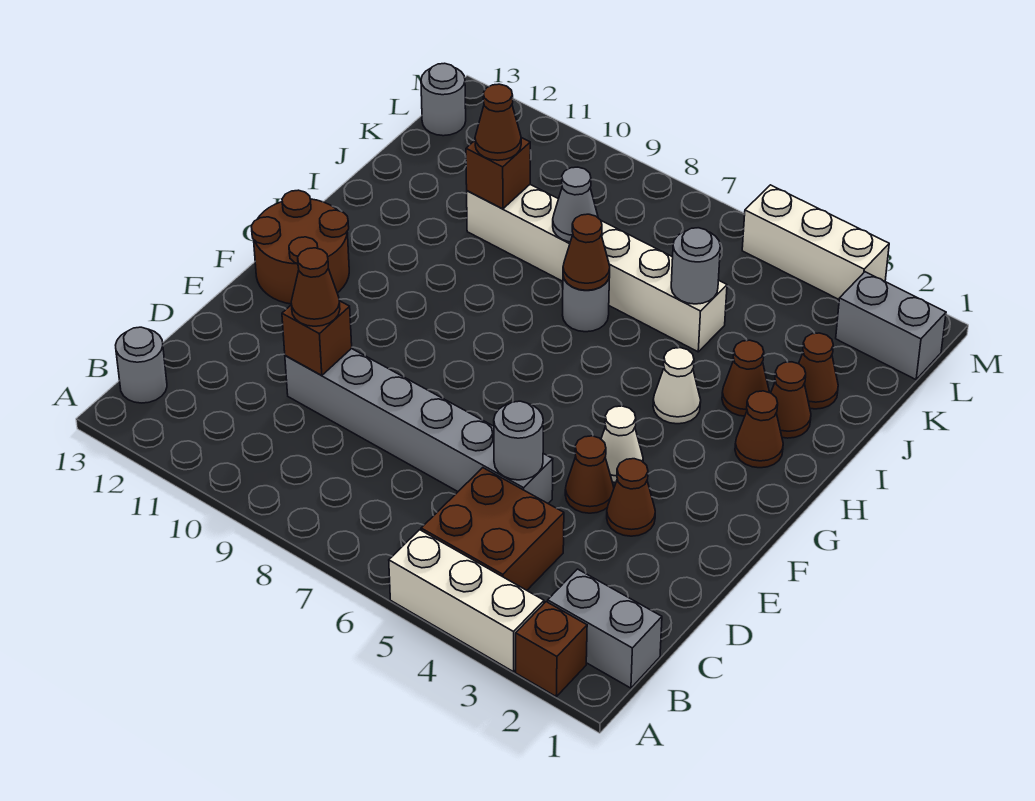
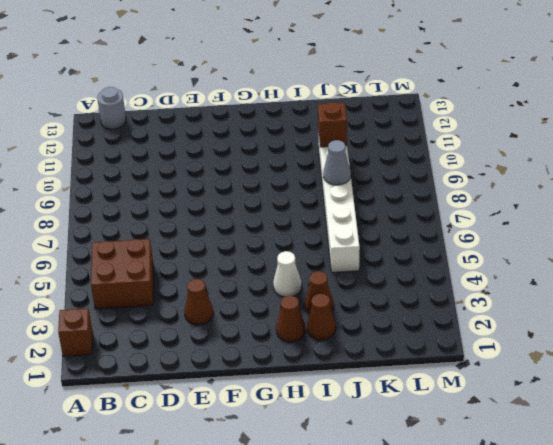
none -> white brick A3:A5 level 1
none -> grey brick B1:B2 level 1
none -> grey brick D5:D10 level 1

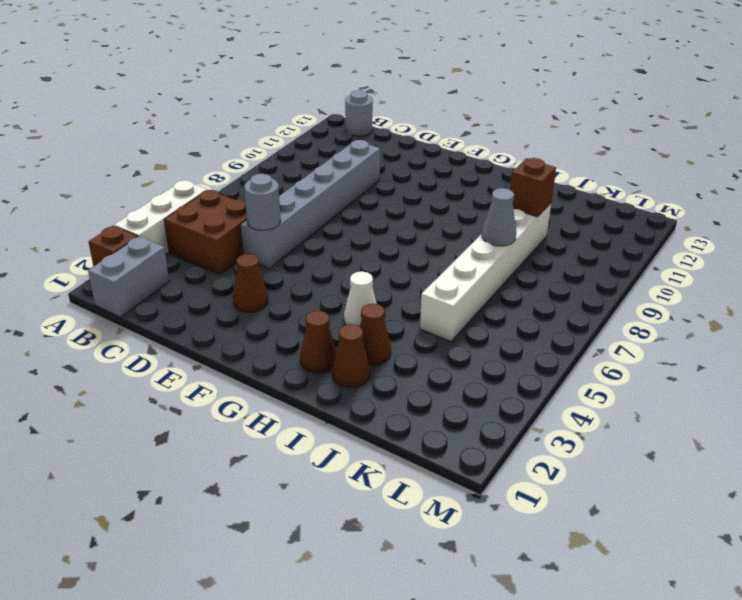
none -> brown cone E4 level 1
none -> white cone F4 level 1
none -> brown round brick F12:G13 level 1

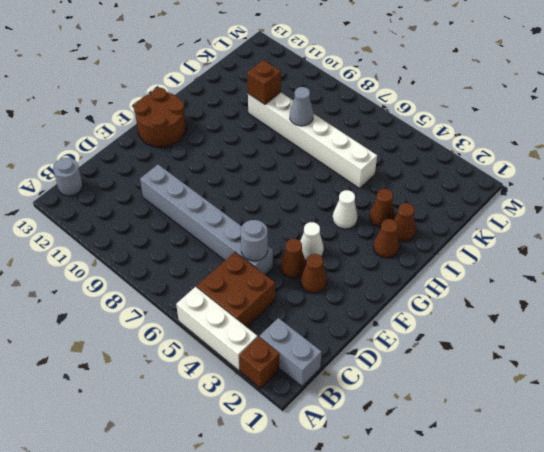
none -> grey round brick I7 level 1
none -> brown cone J2 level 1
none -> grey brick L1:L2 level 1

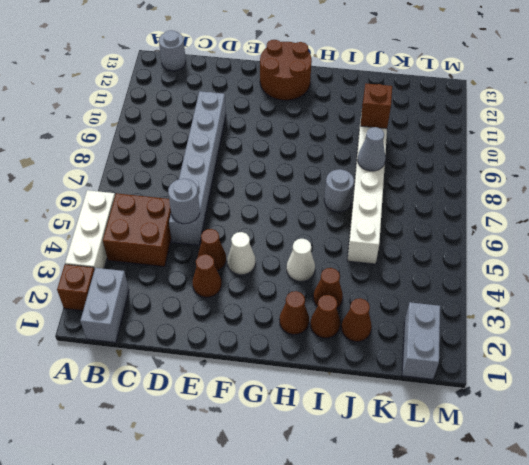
none -> grey round brick L13 level 1
none -> white brick M3:M5 level 1
none -> brown brick D10 level 2

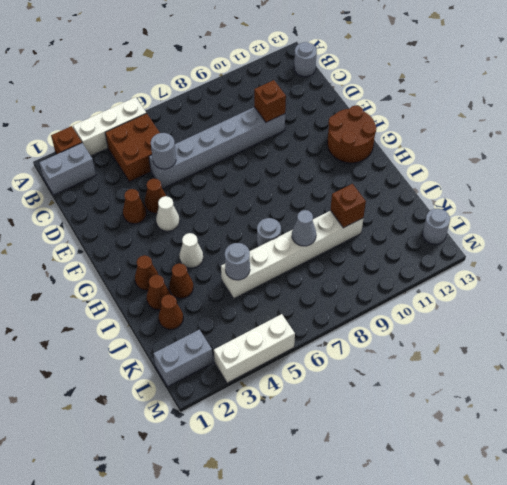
none -> brown cone I7 level 2
none -> brown cone D10 level 3
none -> brown cone J10 level 3

